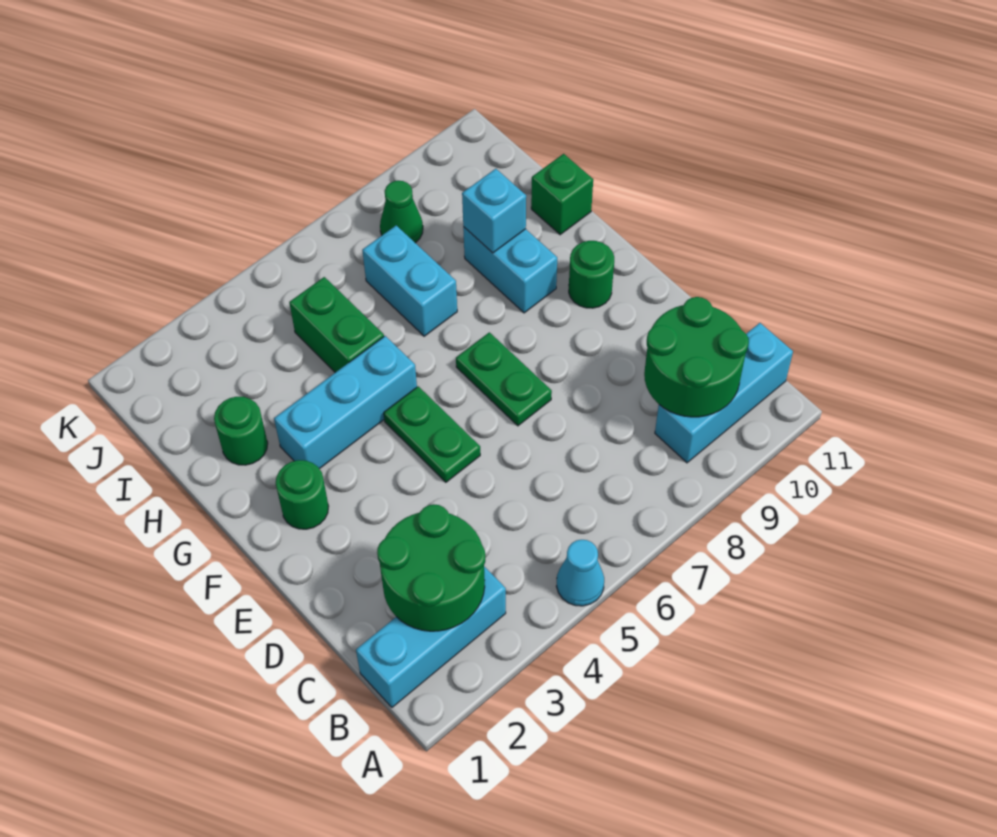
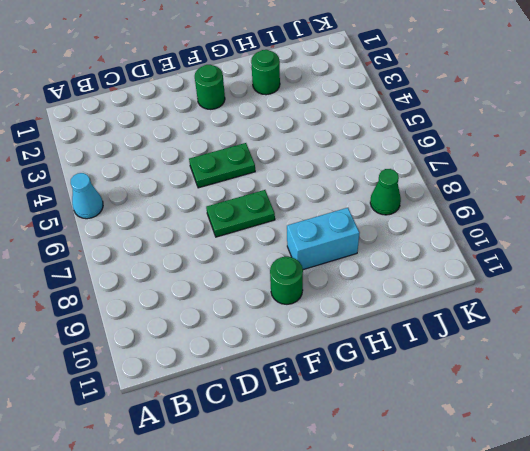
none -> cyan brick B1:B3 level 1
none -> cyan brick B9:B11 level 1
none -> cyan brick G3:G5 level 1

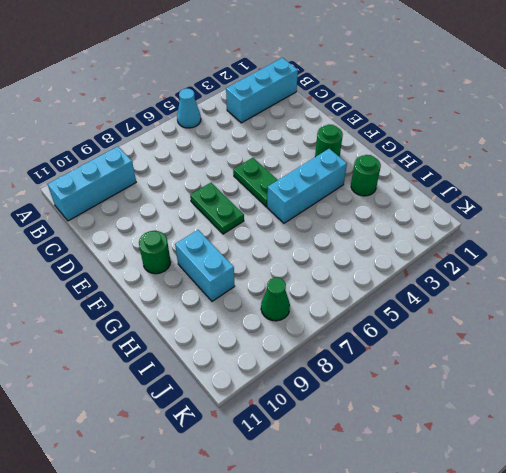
none -> green brick H5:I5 level 1
none -> cyan brick H7:I7 level 1
none -> green brick H11 level 1

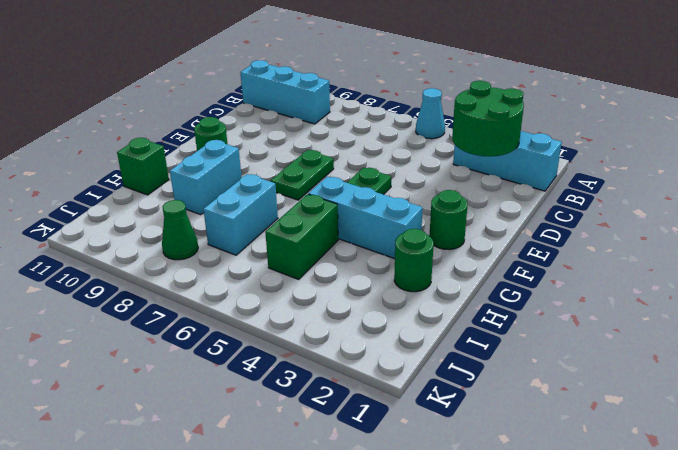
none -> green round brick B9:C10 level 2
none -> cyan brick H9 level 2

